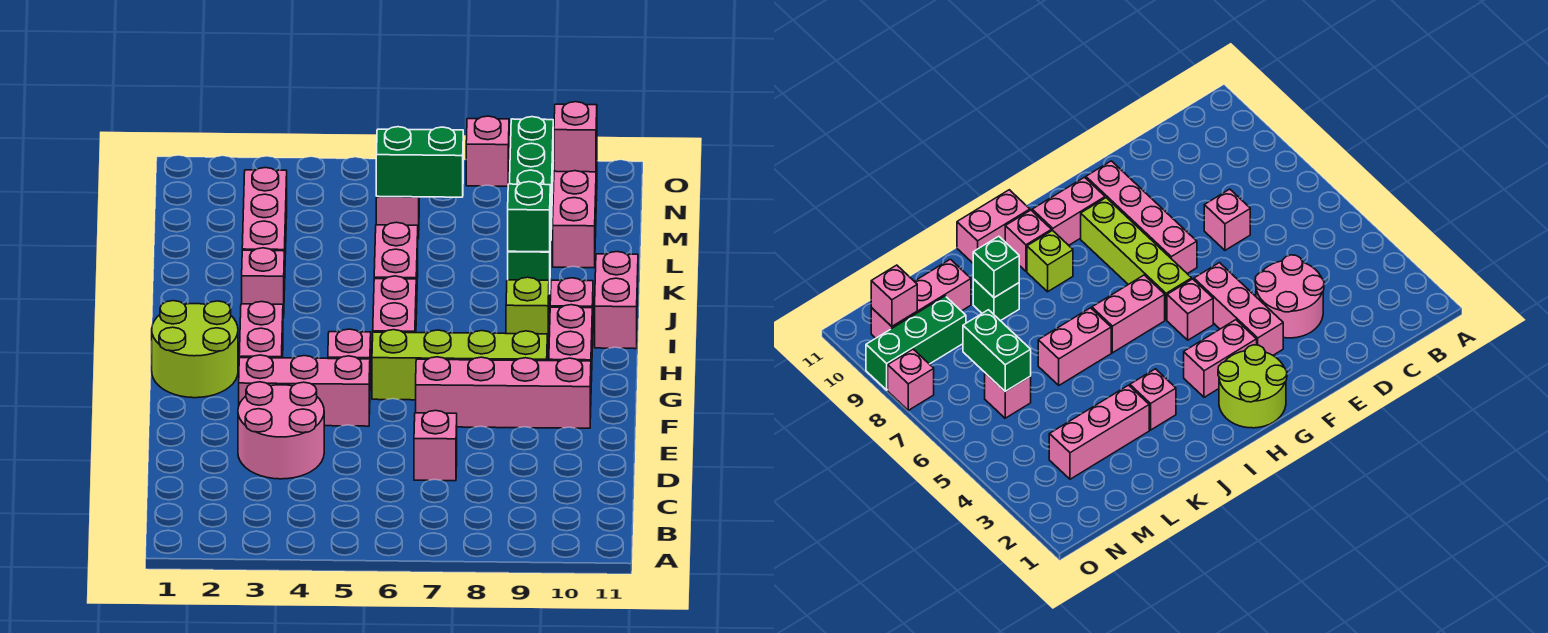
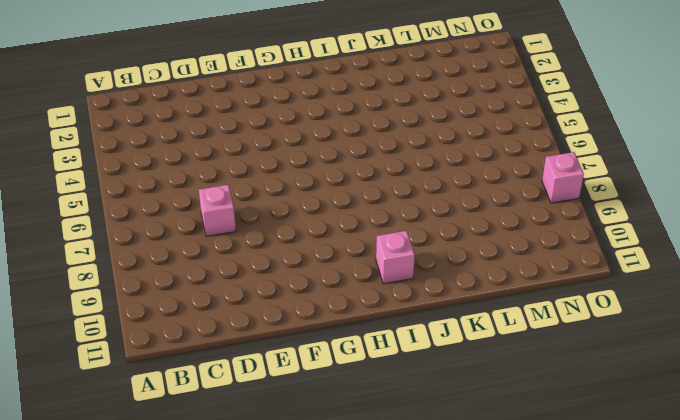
none -> pink round brick D3:E4 level 1
none -> pink brick F3:F5 level 1
none -> pink brick F7:F10 level 1

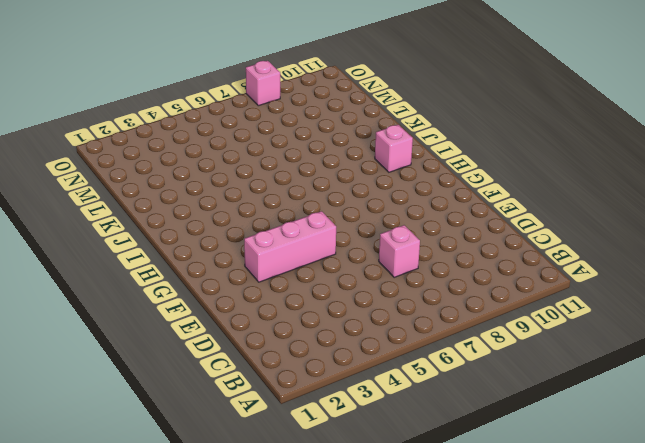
none -> pink round brick D3:E4 level 1
none -> pink brick F7:F10 level 1
none -> lime round brick G1:H2 level 1

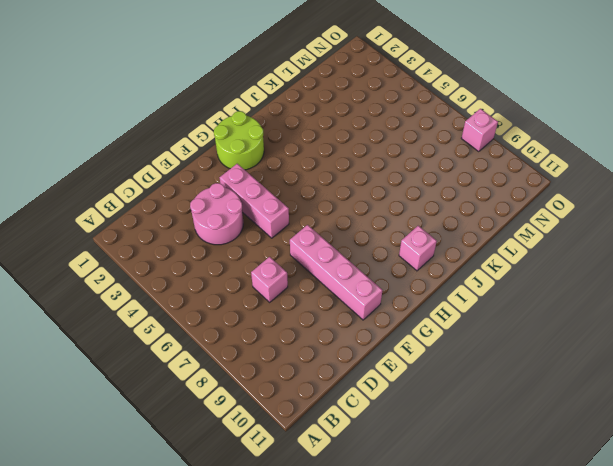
none -> pink brick G3:H3 level 1
none -> pink brick G5 level 1
none -> lime brick G6:G9 level 1

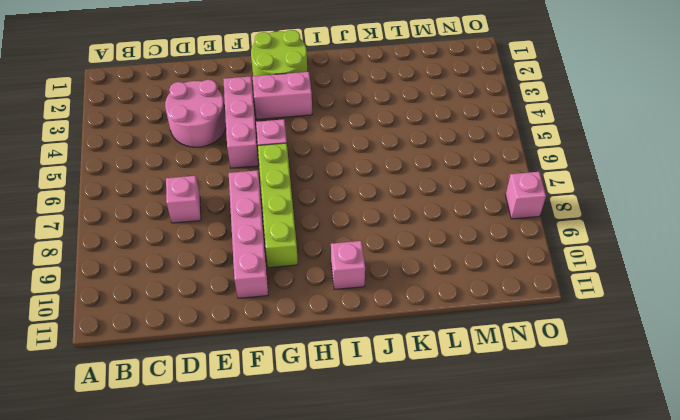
none -> pink brick G10:H10 level 1
none -> pink brick H6:I6 level 1
none -> lime brick I9 level 1

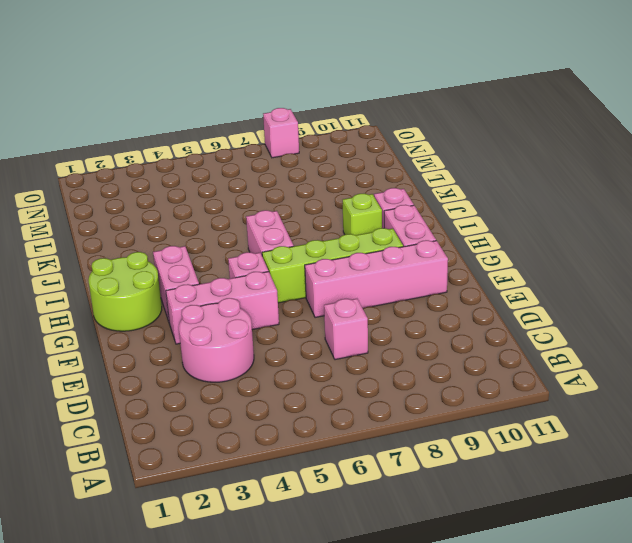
none -> pink brick I11:J11 level 1
none -> pink brick J3 level 1
none -> pink brick J6:K6 level 1

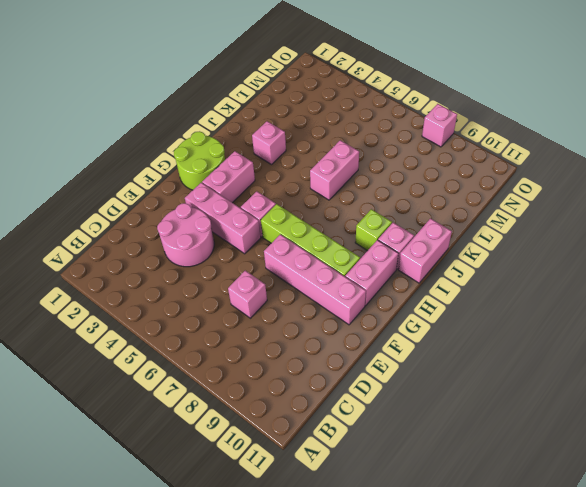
none -> pink brick H6:I6 level 1
none -> pink brick K3:M3 level 1
none -> green brick K9 level 1

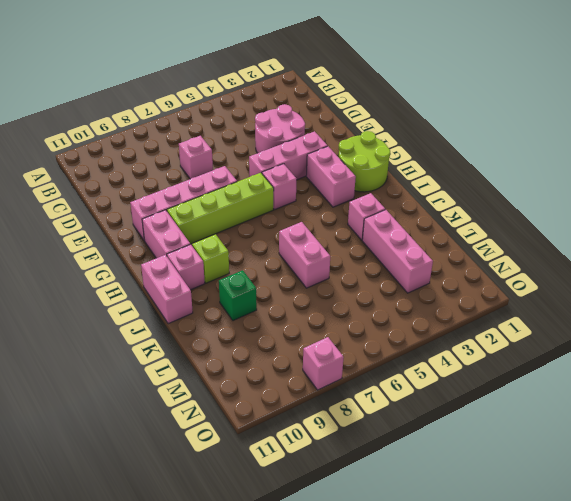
none -> pink brick H6:I6 level 1
none -> pink brick L10:N10 level 1
none -> pink brick M6 level 1

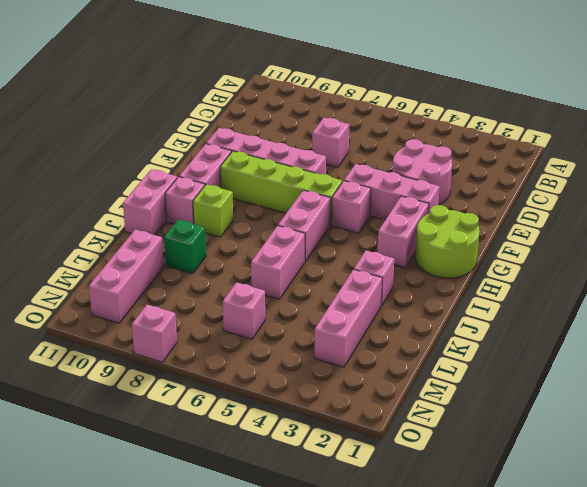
none -> green brick M9:O9 level 1
none -> green brick K9 level 2
none -> green brick M6:M7 level 2

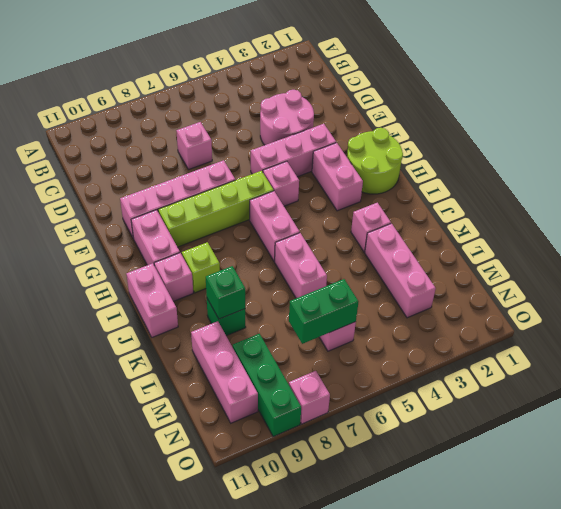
none -> pink brick N10 level 2

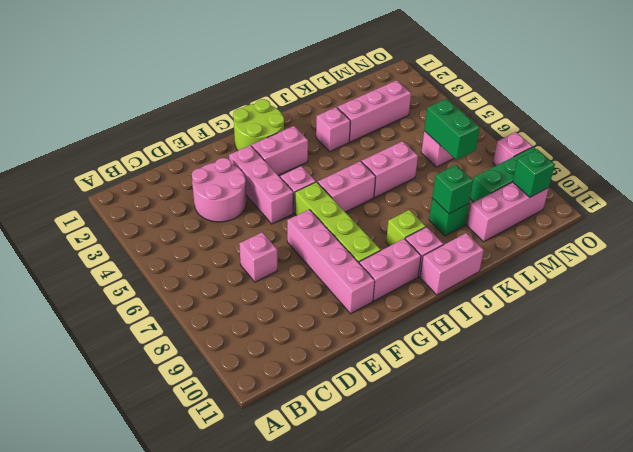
green brick N10 level 2 -> pink brick N10 level 2

